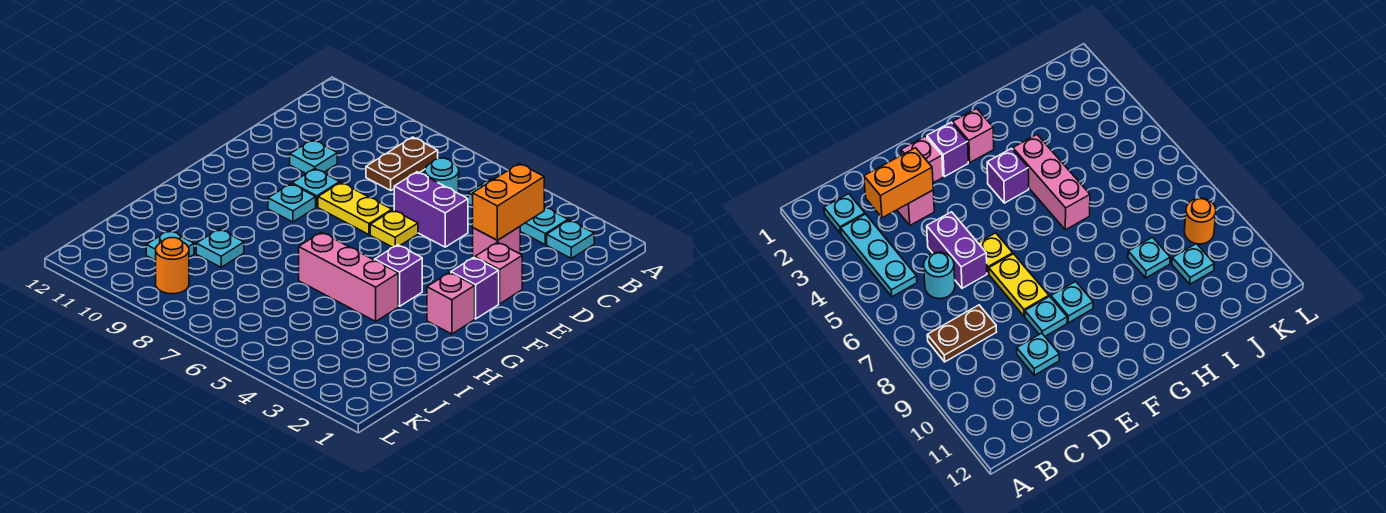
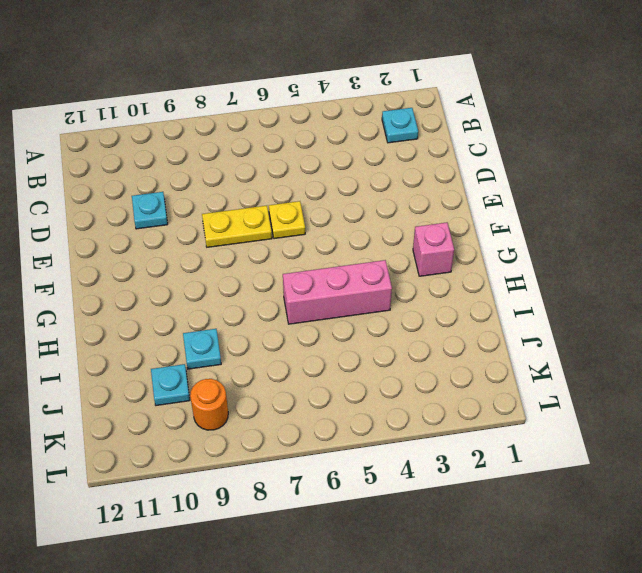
none -> cyan plate B3:B5 level 1
none -> brown plate B8:C8 level 1
none -> cyan round brick C6 level 1

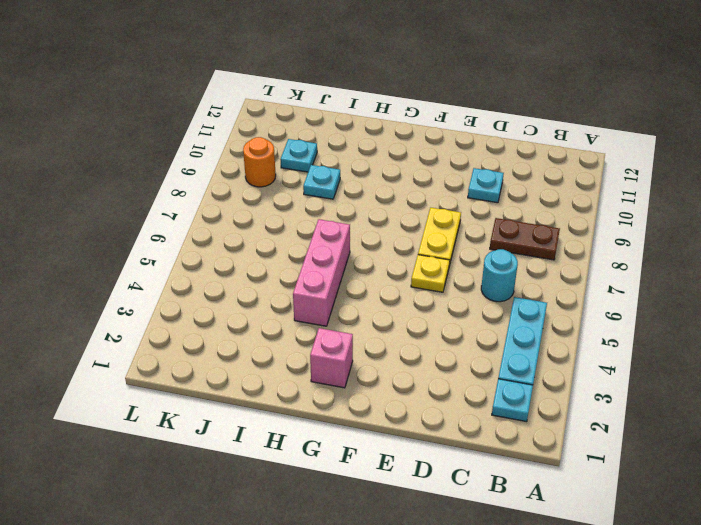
none -> pink brick D3 level 1
none -> purple brick D5:D6 level 1
none -> pink brick E2 level 1

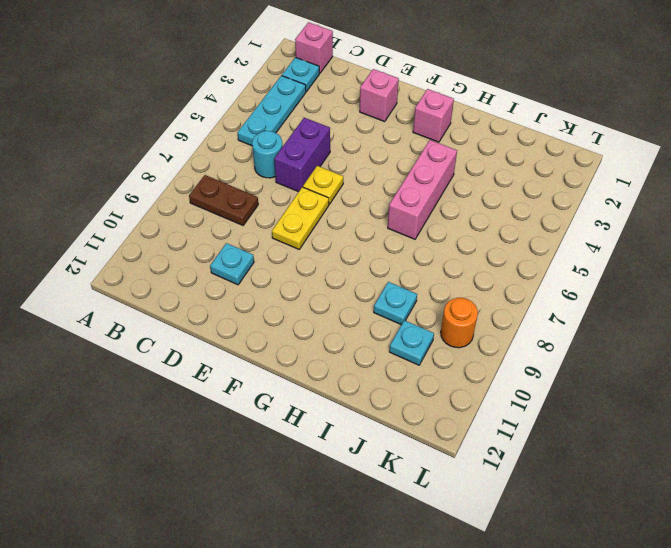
pink brick B1 level 1 -> pink brick D3 level 1
none -> cyan plate E9 level 1
none -> purple brick F2 level 1
none -> cyan plate F9 level 1

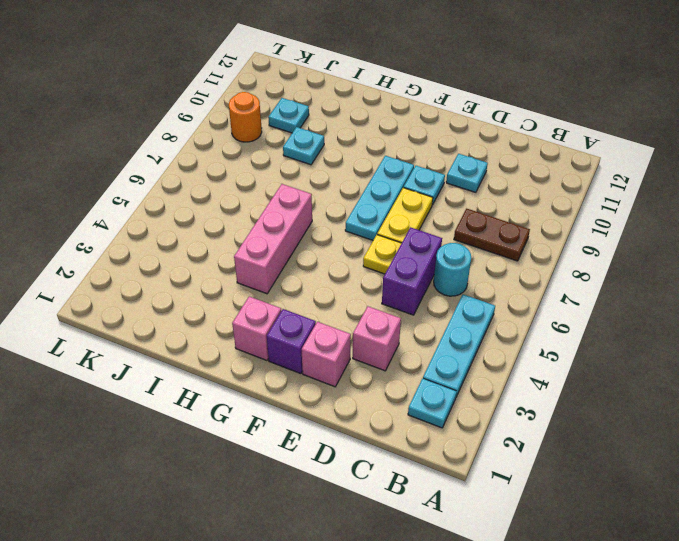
cyan plate F7:F9 level 1 -> cyan plate F9 level 1
none -> purple brick G4 level 1
none -> orange brick C3:D3 level 2

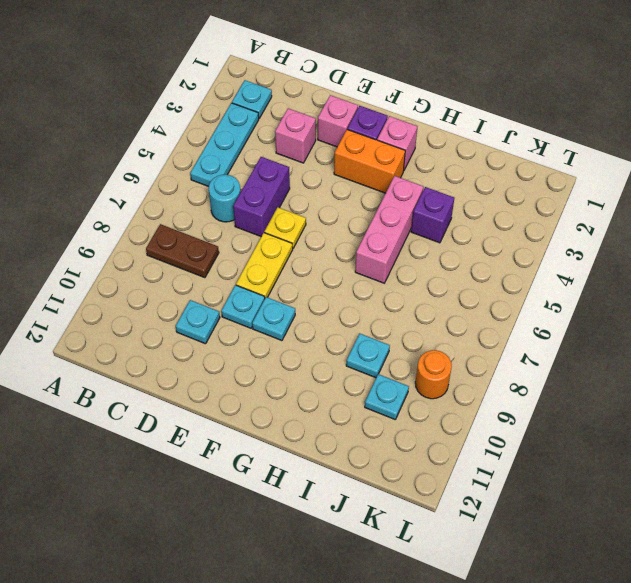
orange brick F3:G3 level 1 -> orange brick C3:D3 level 2
purple brick I4 level 1 -> purple brick G4 level 1

